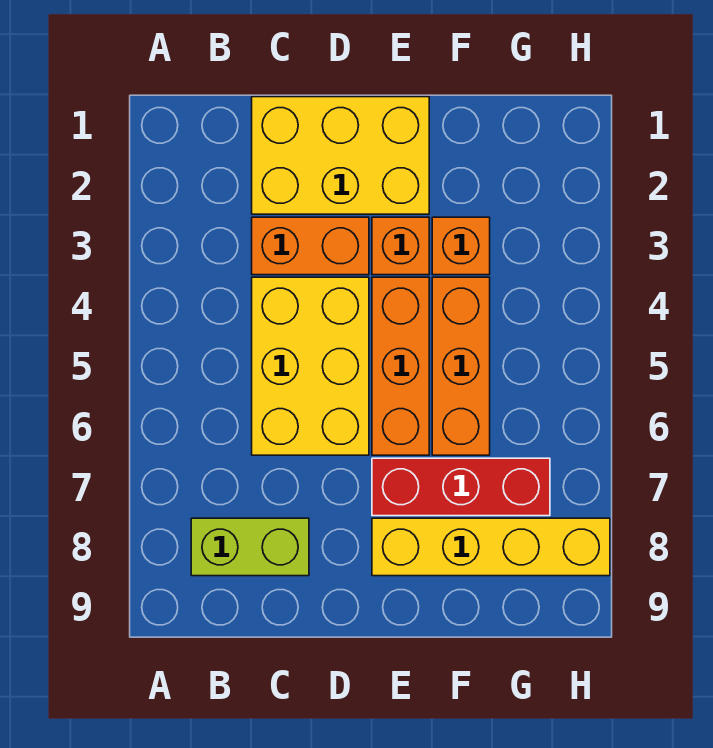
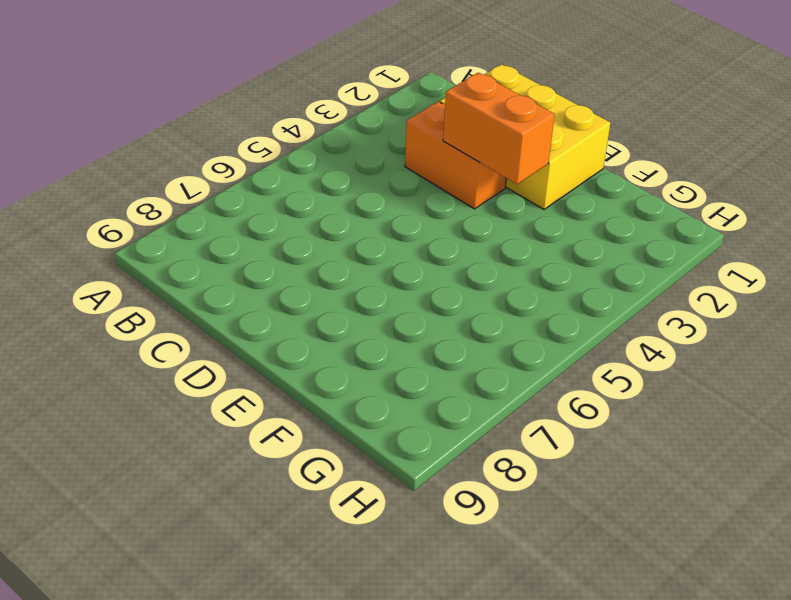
orange brick D3:E3 level 2 -> none
none -> lime brick B8:C8 level 1
none -> yellow brick C4:D6 level 1

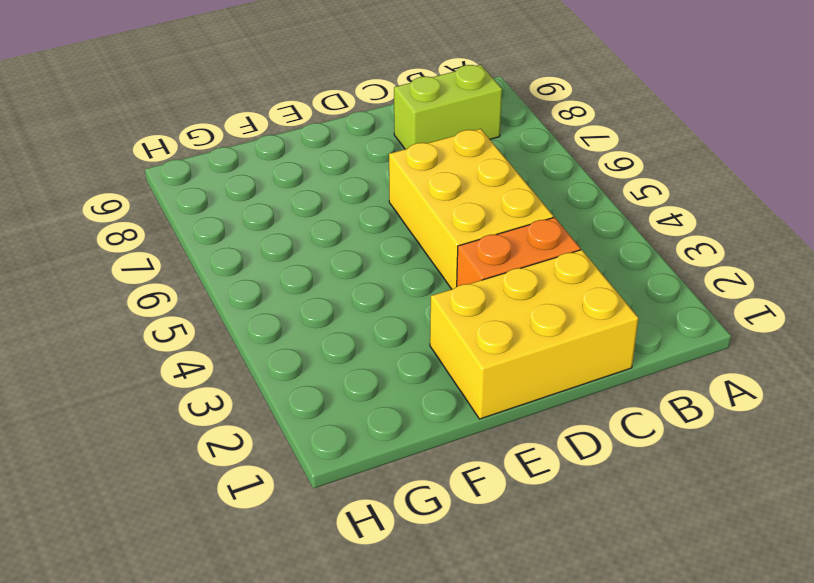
none -> orange brick E3 level 1
none -> orange brick E4:E6 level 1

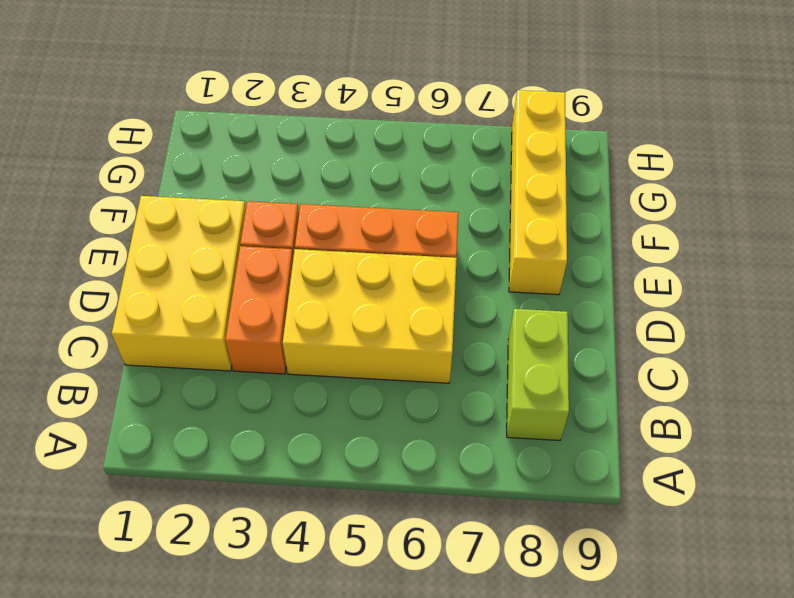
none -> red brick E7:G7 level 1
none -> orange brick F3 level 1

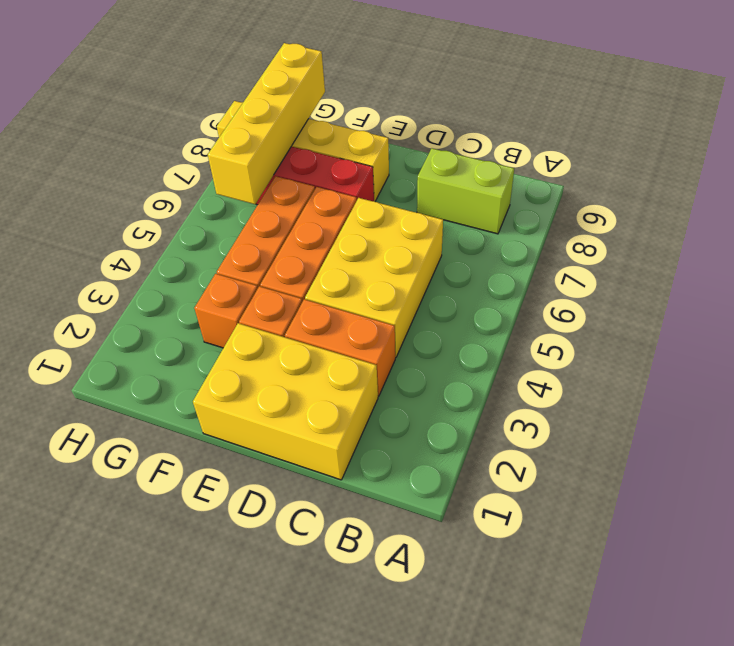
yellow brick G6:G9 level 2 -> none

